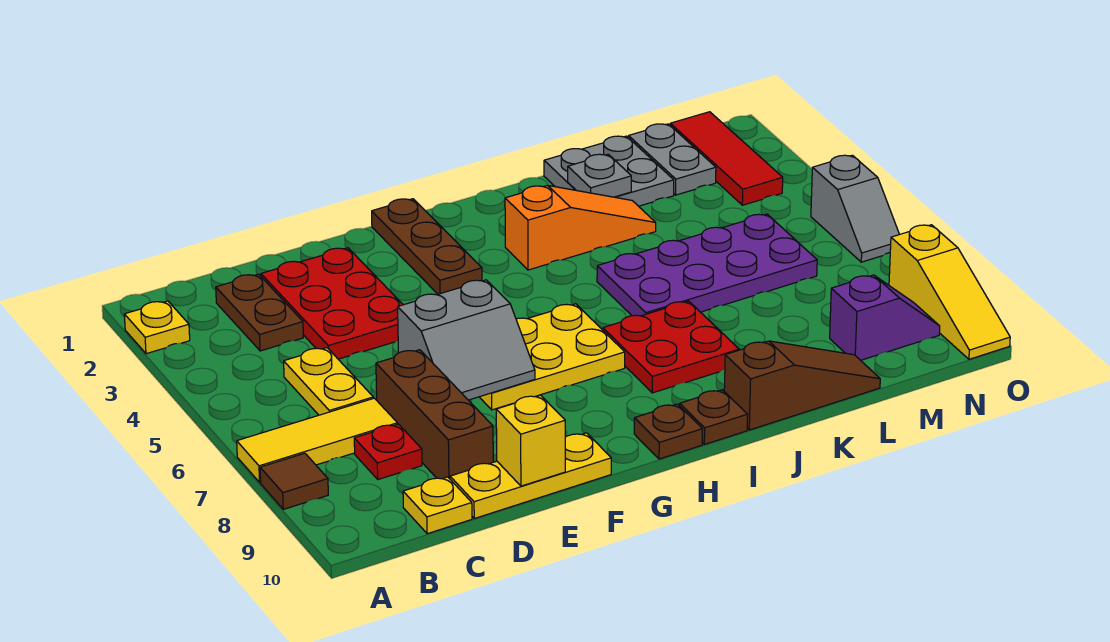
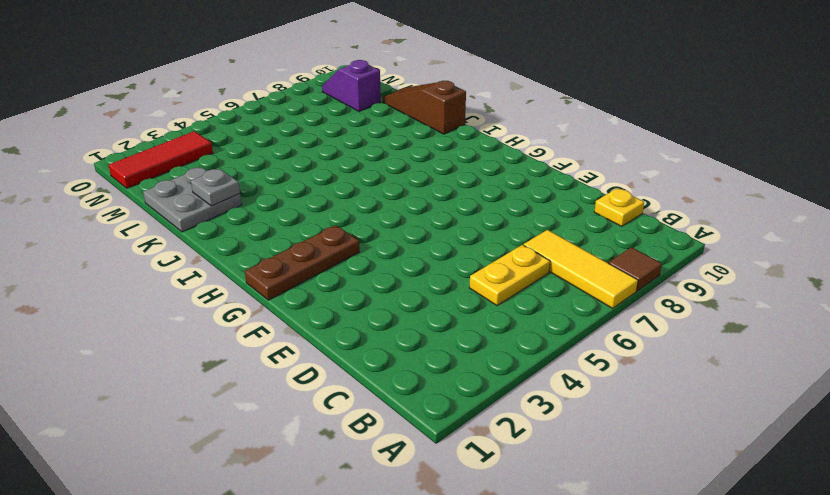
none -> yellow plate A2 level 1
none -> brown plate C2:C3 level 1
none -> red plate C8 level 1

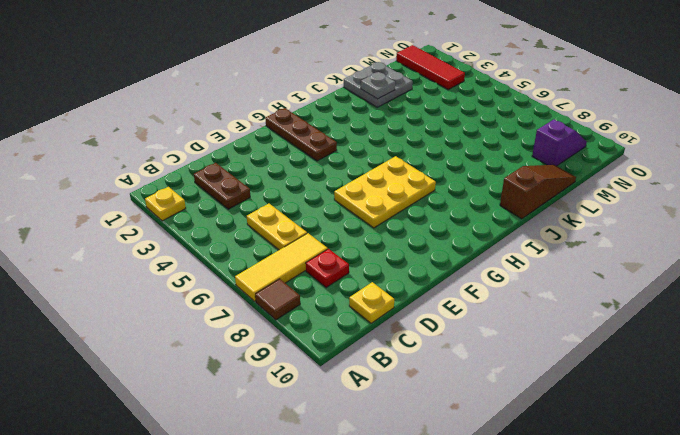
none -> red plate D2:E4 level 1
none -> brown brick D7:D9 level 1
none -> yellow plate D10:F10 level 1

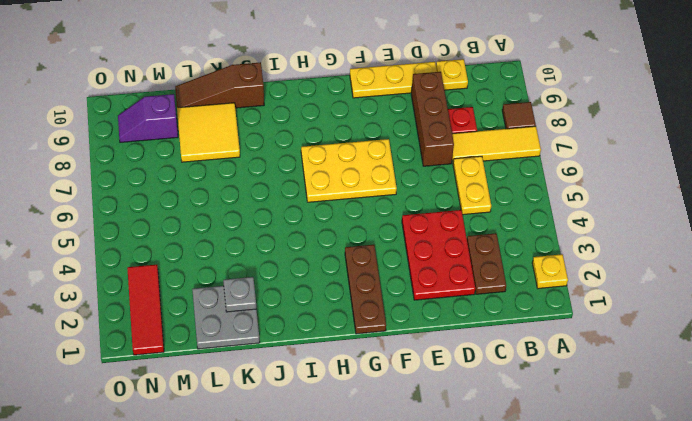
yellow tile K8:L9 level 1 -> none
none -> brown plate H10 level 1
none -> orange slope I3:K3 level 1 top I
none -> red plate I7:J8 level 1

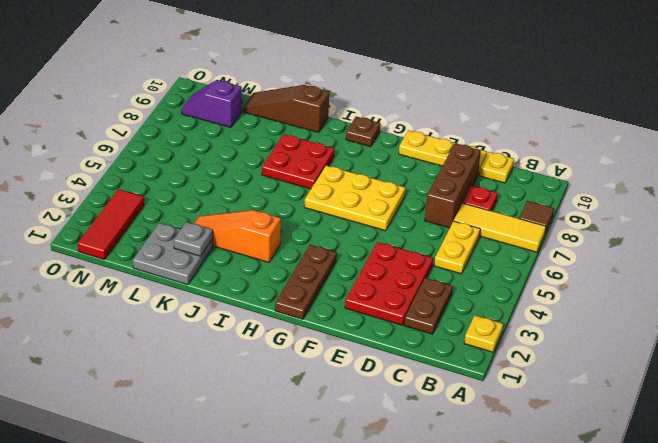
none -> brown plate I10 level 1
none -> purple plate J5:M6 level 1
none -> grey plate M1:M2 level 1

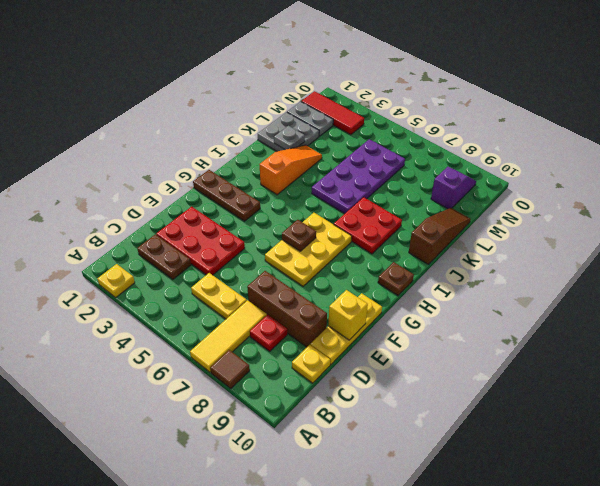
brown plate G6 level 2 -> brown plate I10 level 1
none -> grey slope O5:O6 level 1 top 5
none -> yellow slope O8:O10 level 1 top 8
none -> grey slope E6:F7 level 2 top 6

